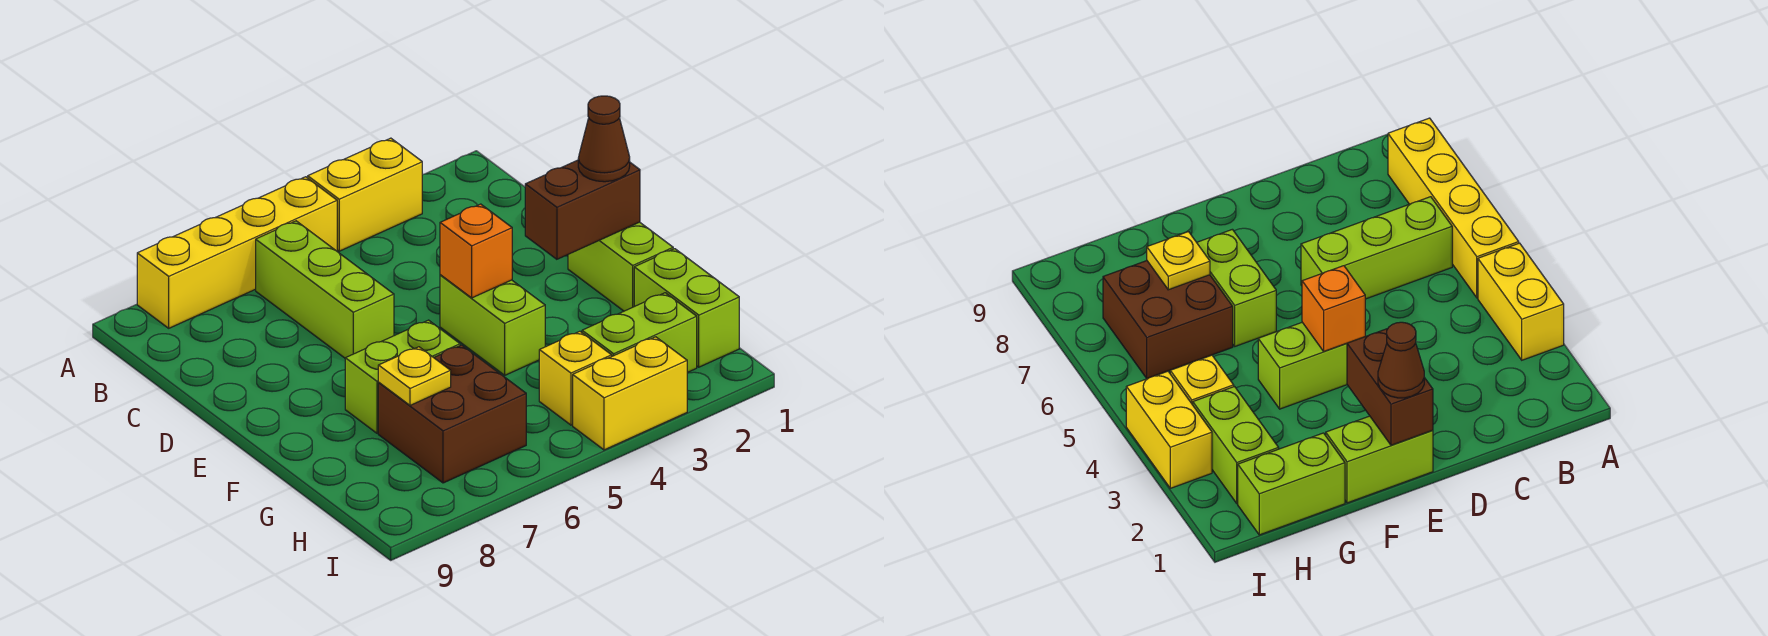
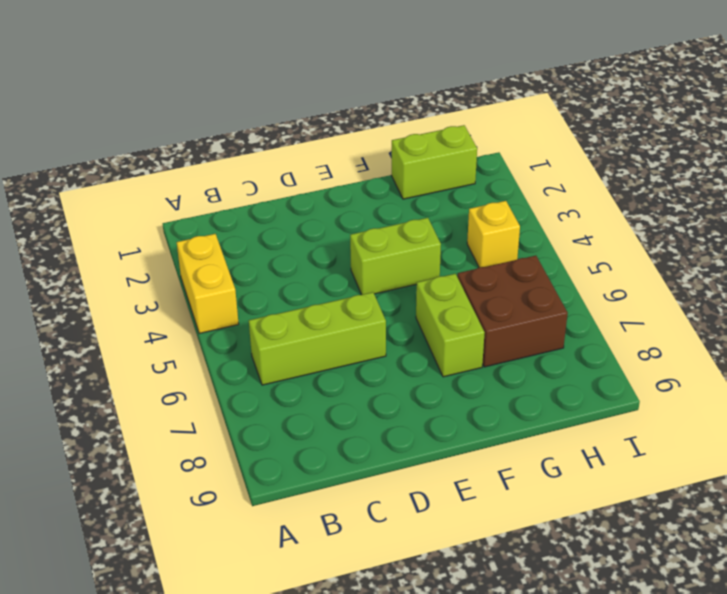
none -> yellow brick A5:A8 level 1
none -> lime brick E1:F1 level 1
none -> lime brick H2:H3 level 1

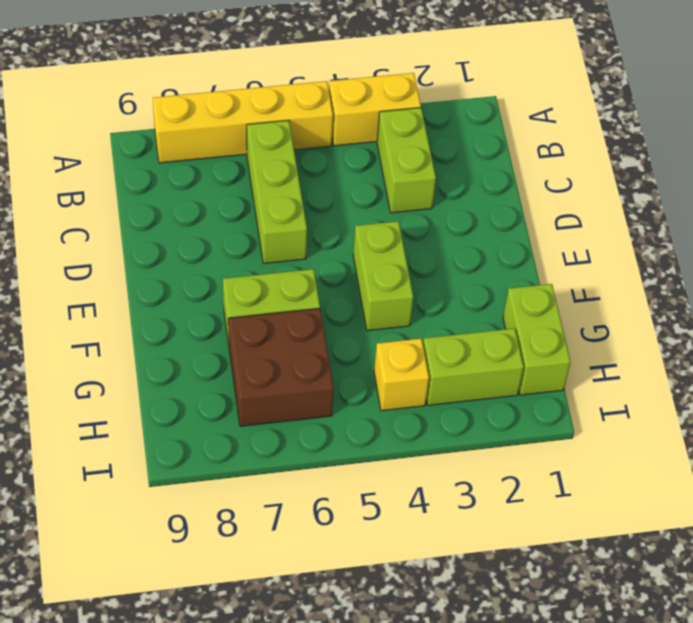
lime brick B3:C3 level 1 -> lime brick E1:F1 level 1
none -> yellow brick I3:I4 level 1
none -> brown brick E1:E2 level 2
none -> orange brick E4 level 2

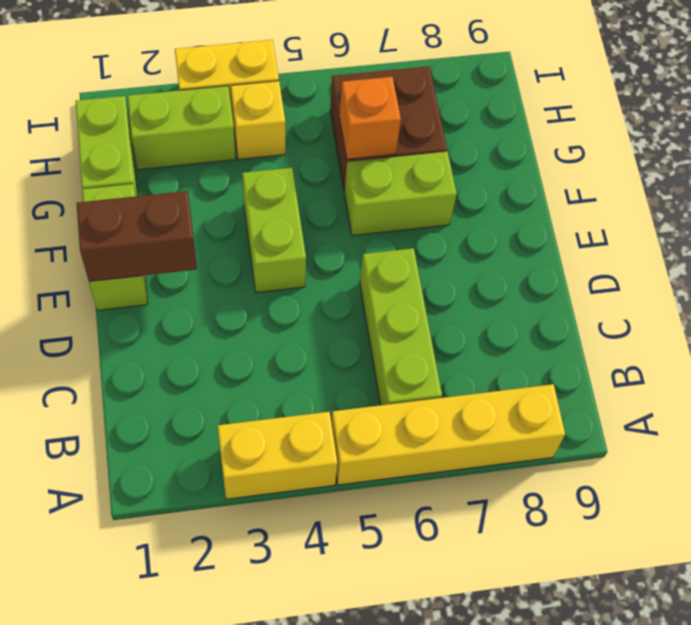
orange brick G6 level 2 -> orange brick E4 level 2
none -> yellow plate G7 level 2
none -> brown cone E1 level 3

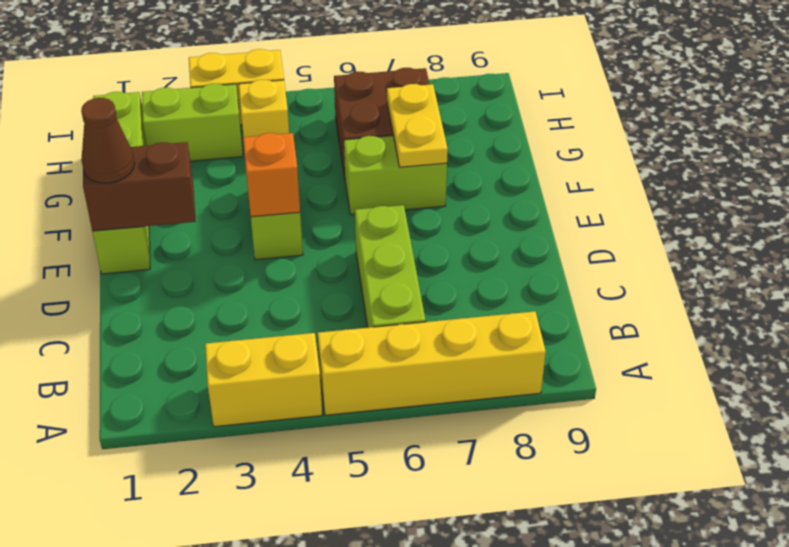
yellow plate F7:G7 level 2 -> yellow plate G7 level 2

